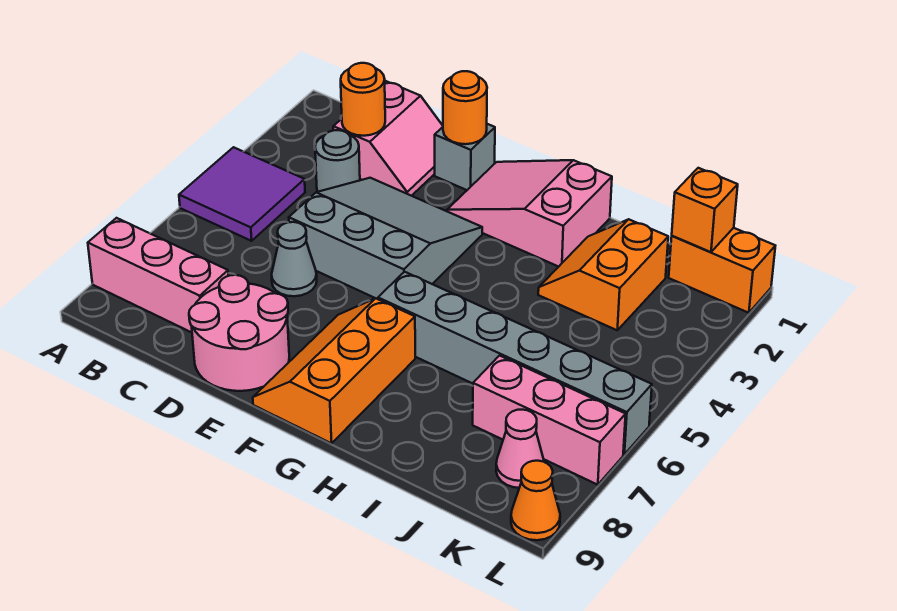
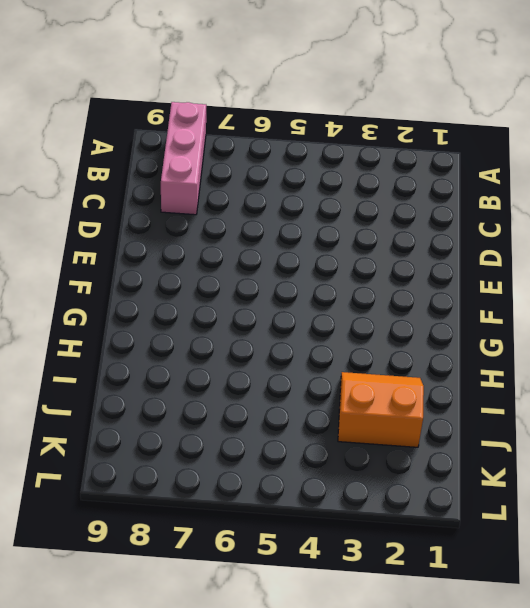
none -> purple tile A4:B5 level 1
none -> pink slope C1:D2 level 1 top C
none -> grey round brick C3 level 1

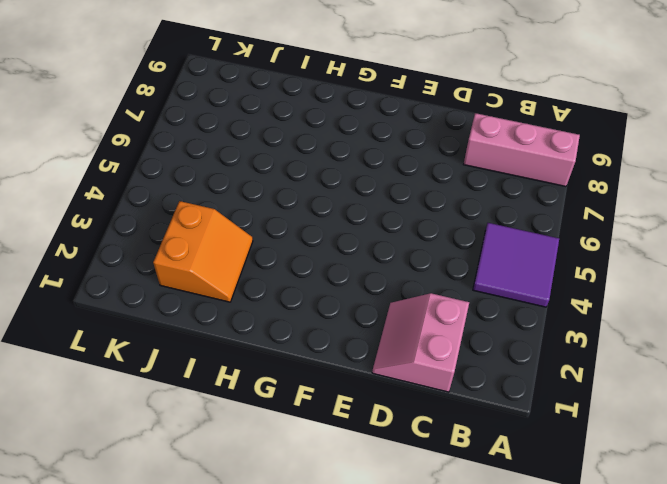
none -> grey round brick C3 level 1
none -> grey slope D3:F5 level 1 top 5
none -> grey cone D6 level 1

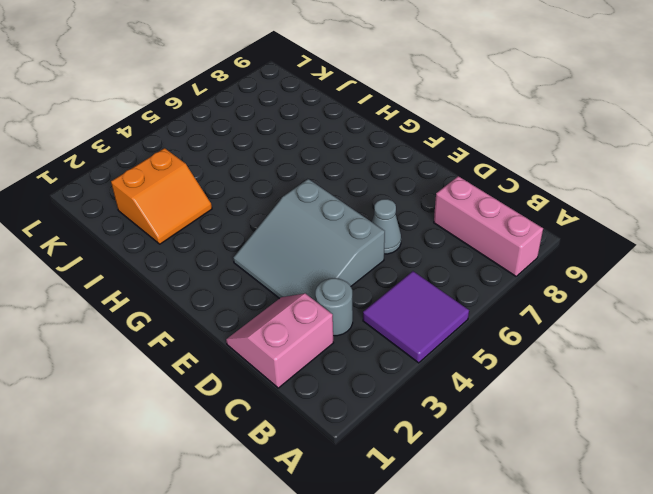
none -> pink round brick D8:E9 level 1
none -> grey brick E1 level 1
none -> pink slope F1:H2 level 1 top H

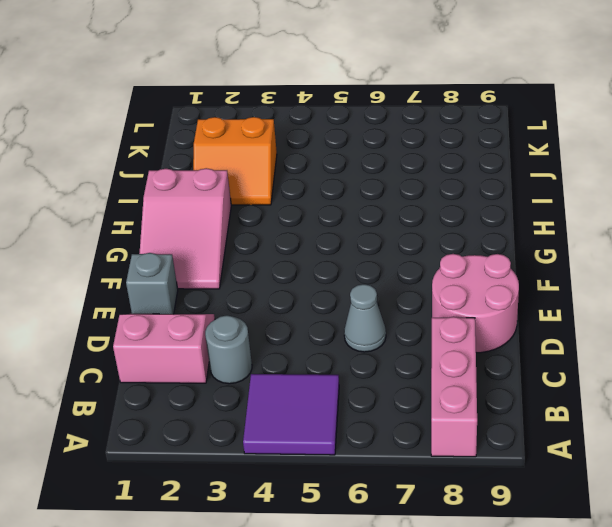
none -> grey slope D3:F5 level 1 top 5
none -> orange slope F7:G9 level 1 top G
none -> grey brick G6:L6 level 1

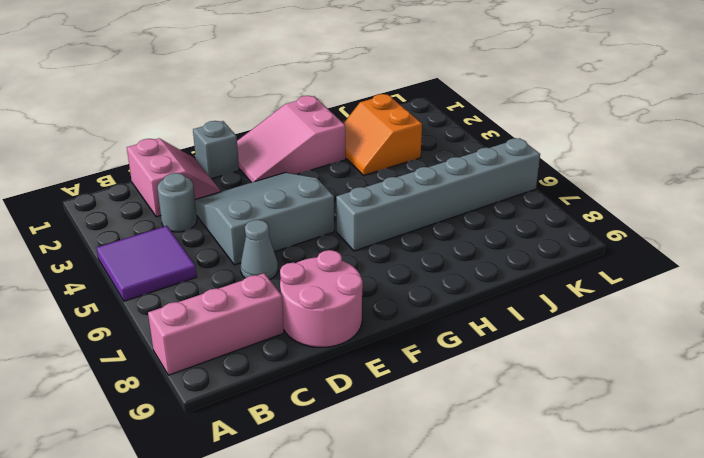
none -> orange slope F7:G9 level 1 top G
none -> pink brick J7:L7 level 1
none -> orange brick K1:L1 level 1

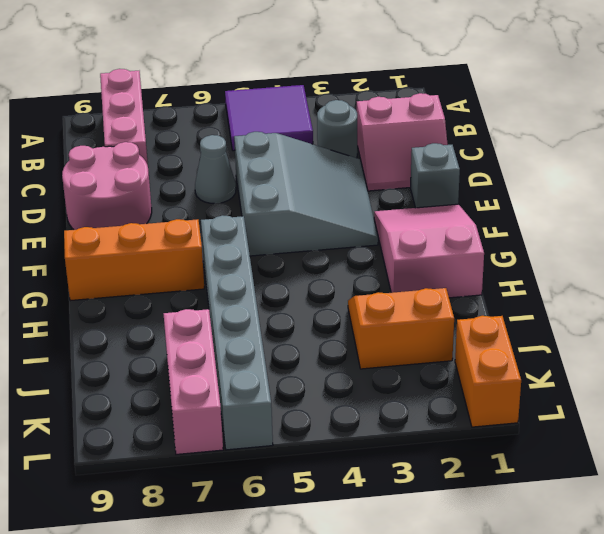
none -> pink cone K8 level 1
none -> orange cone L9 level 1
none -> orange round brick C2 level 2

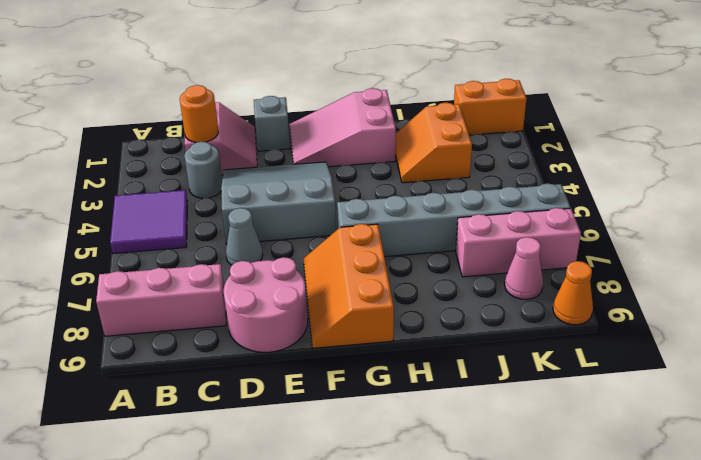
none -> orange round brick E1 level 2
none -> orange brick K1 level 2

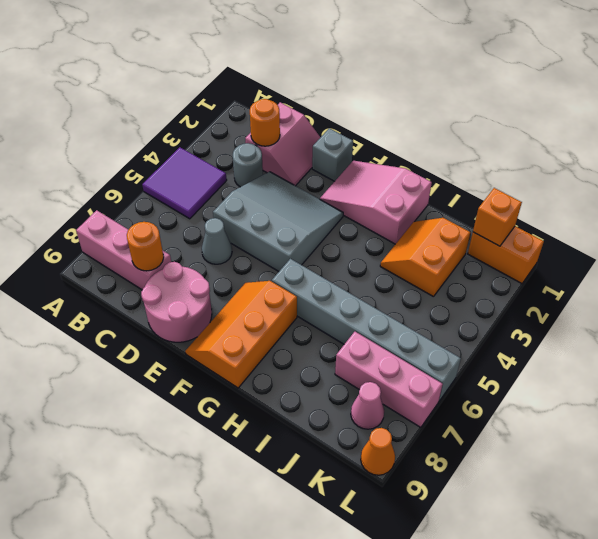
orange round brick C8 level 2 -> orange round brick E1 level 2

